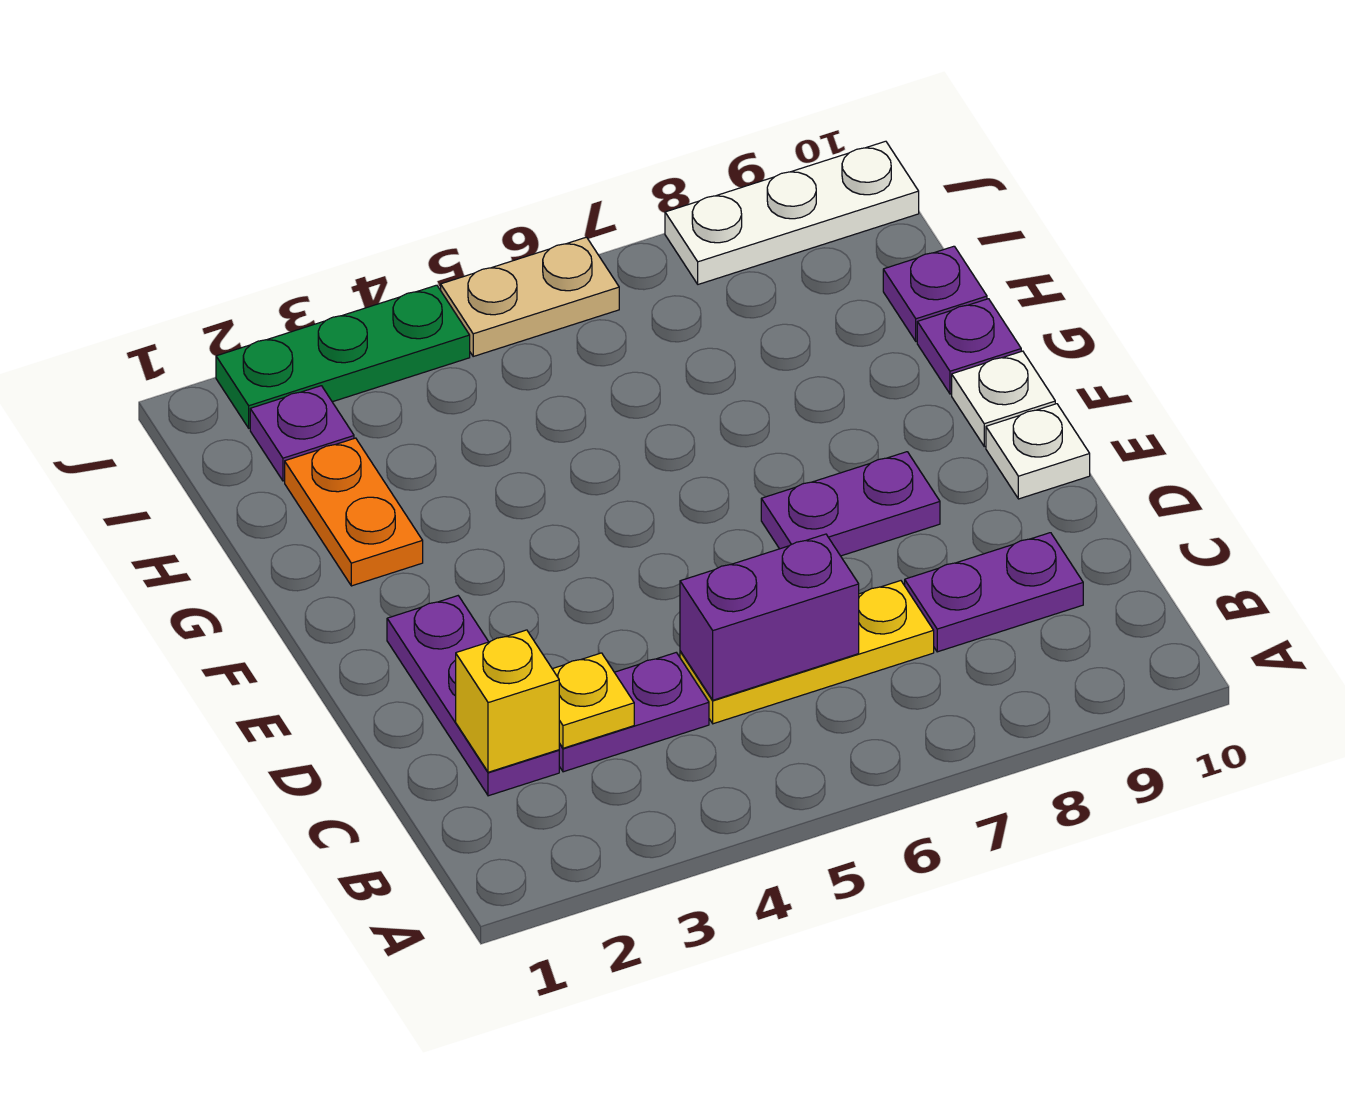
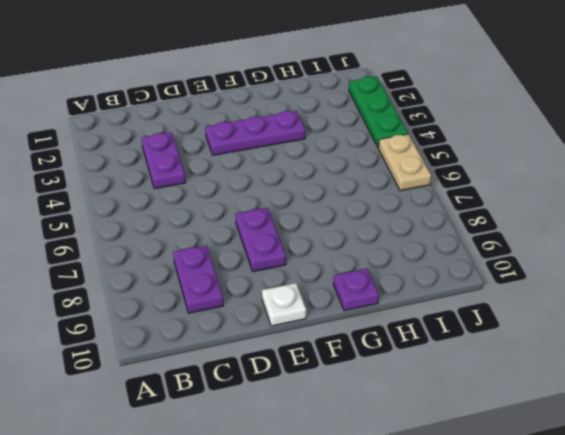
purple plate E3:G3 level 1 -> purple plate C2:E2 level 1
none -> yellow plate C5:C7 level 1
none -> white plate F10 level 1
none -> orange plate G2:H2 level 1

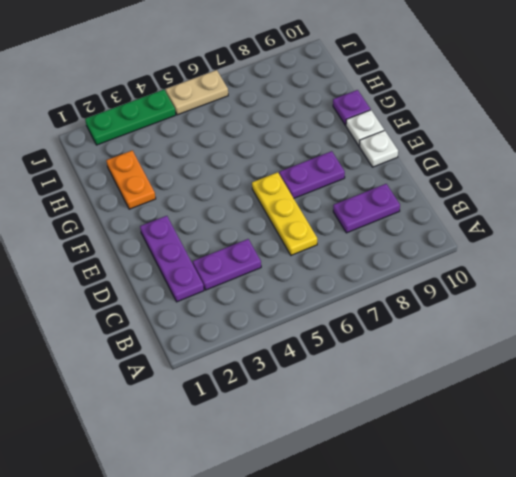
yellow plate C6:E6 level 1 -> yellow plate C5:C7 level 1
none -> purple plate H10 level 1
none -> purple plate I2 level 1
none -> white plate J8:J10 level 1

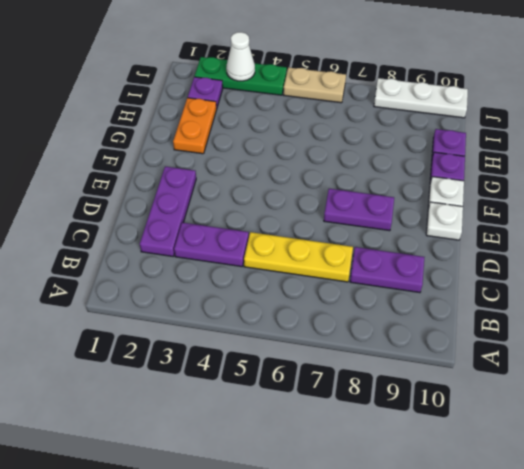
white cone J3 level 2 -> none
none -> yellow brick C2 level 2
none -> yellow plate C3 level 2
none -> purple brick C5:C6 level 2

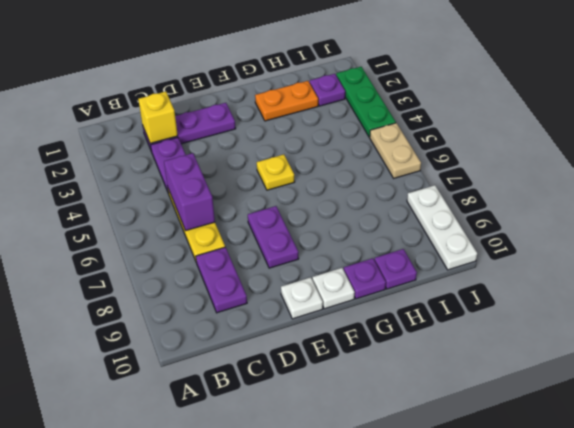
yellow plate F5 level 1 -> yellow plate C3 level 2

